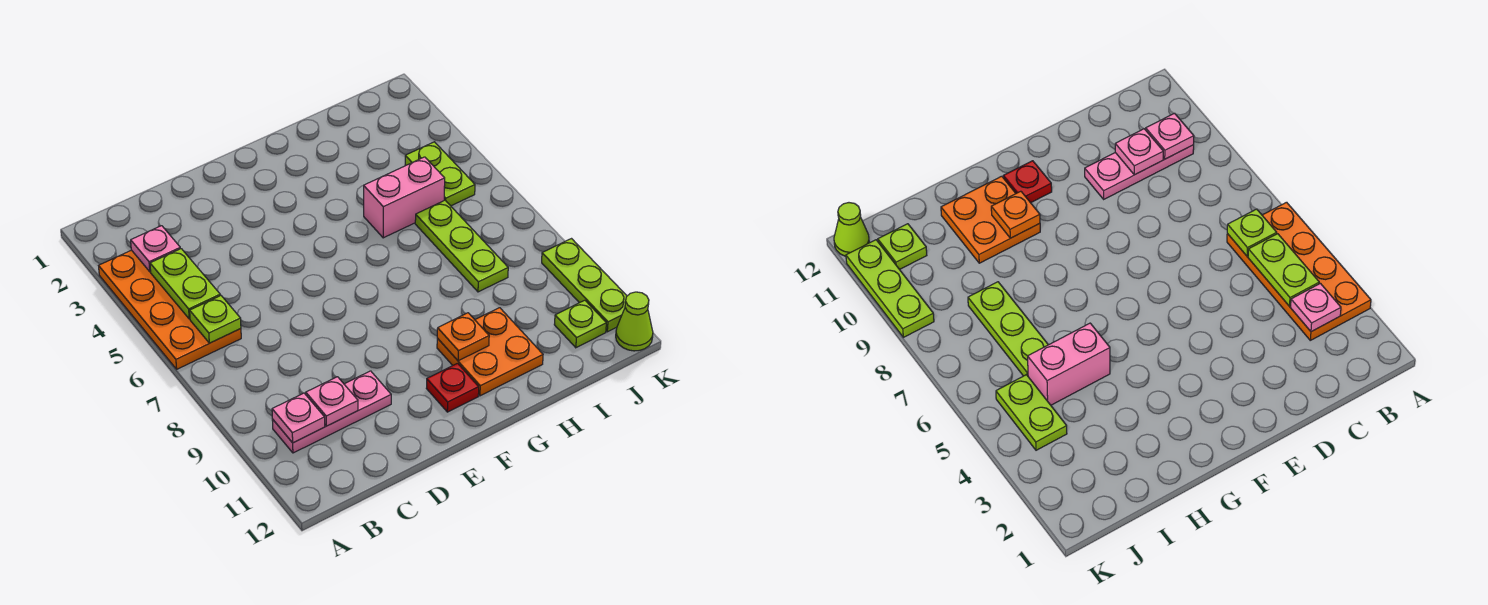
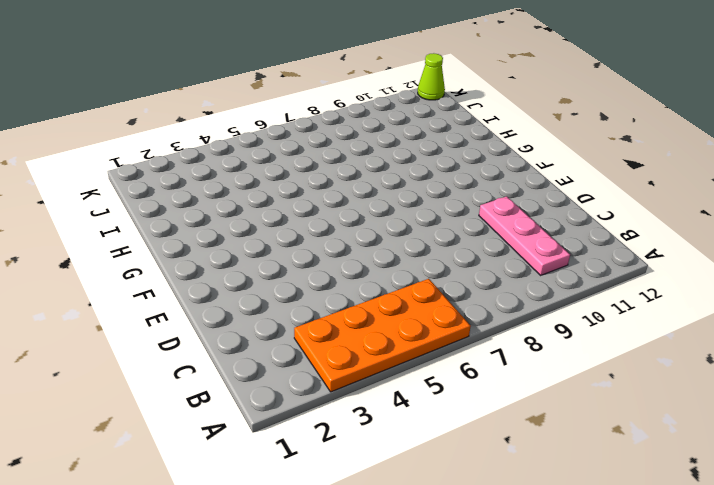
none -> red plate F11 level 1
none -> orange plate G10:H11 level 1
none -> pink brick H5:I5 level 1

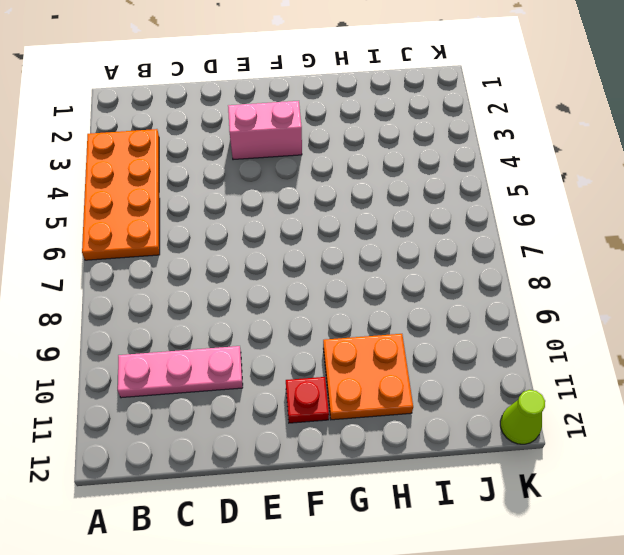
pink brick E3:F3 level 1 -> pink brick H5:I5 level 1
none -> lime plate I6:I8 level 1
none -> lime plate J4:J5 level 1
none -> lime plate J11 level 1

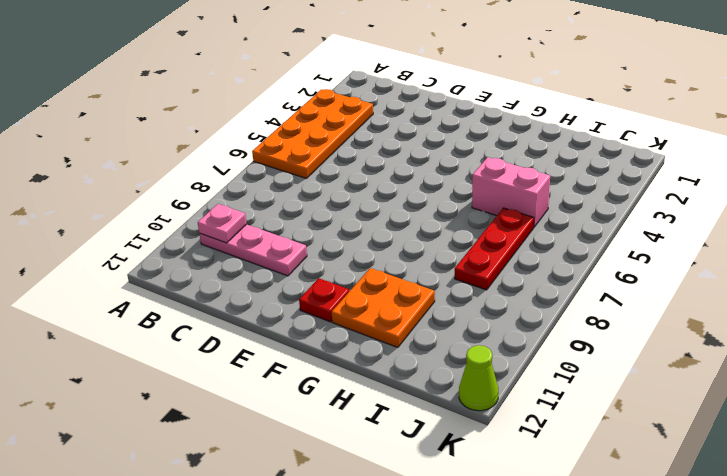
red plate I6:I8 level 1 -> lime plate I6:I8 level 1
none -> lime plate J4:J5 level 1
none -> lime plate J11 level 1
none -> lime plate K9:K11 level 1

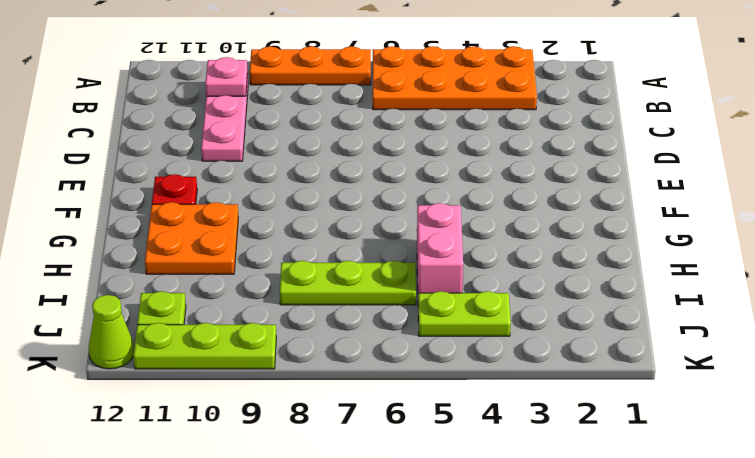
orange plate A7:A9 level 1 -> none
none -> pink plate B3 level 2
none -> lime plate B4:B5 level 2
none -> lime plate B6 level 2

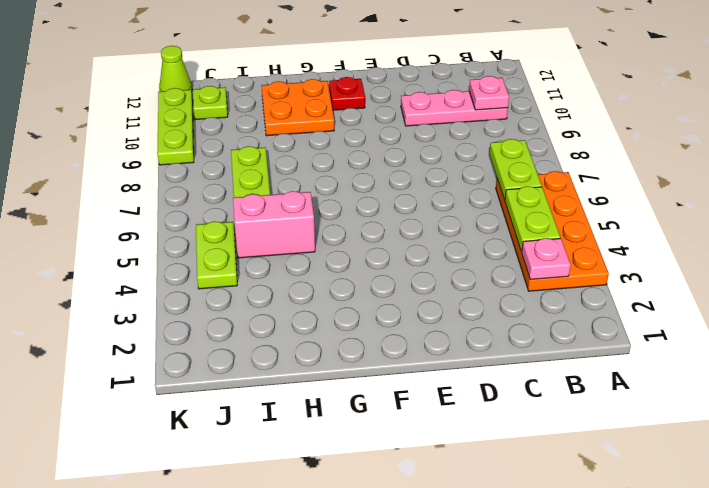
lime plate B6:B7 level 2 -> lime plate B6 level 2
none -> pink plate C10 level 2
none -> orange plate G10 level 2

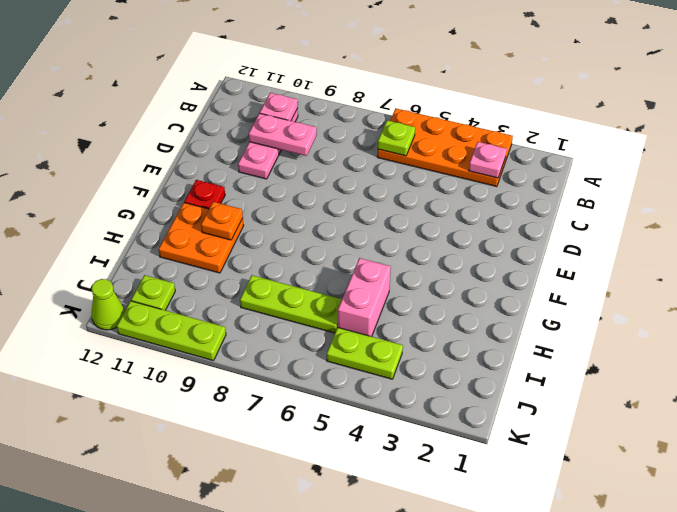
pink plate C9:C10 level 2 -> pink plate C10 level 2
none -> lime plate B4:B5 level 2

